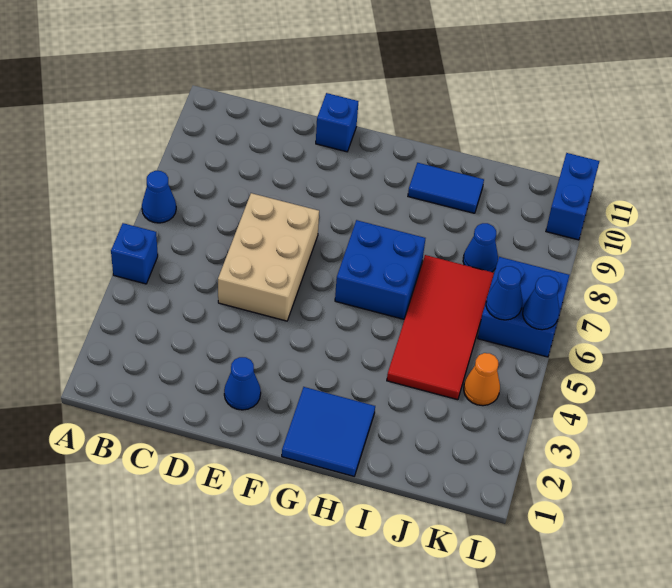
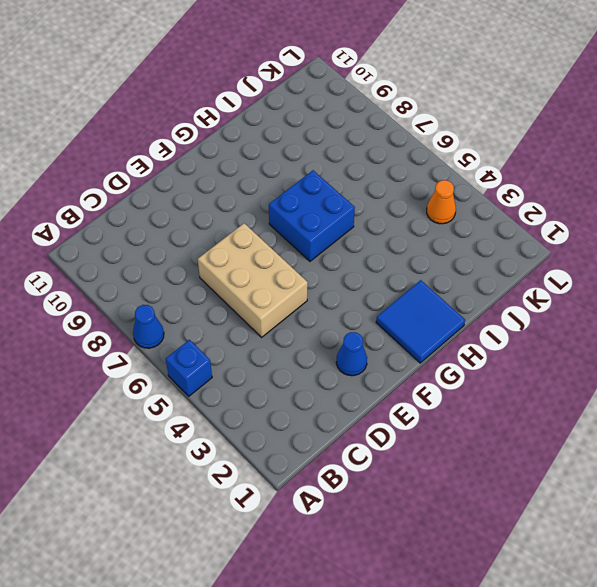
none -> blue brick E11 level 1
none -> blue tile H10:I10 level 1
none -> red tile I4:J7 level 1

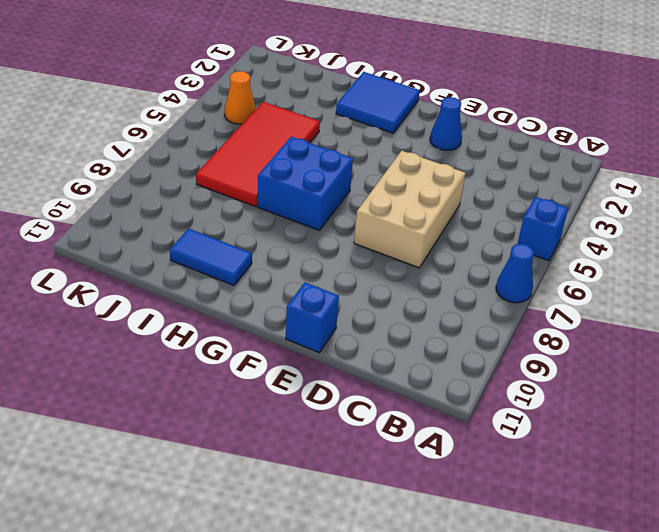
none -> blue cone J8 level 1
none -> blue brick K6:L7 level 1
none -> blue brick L10:L11 level 1

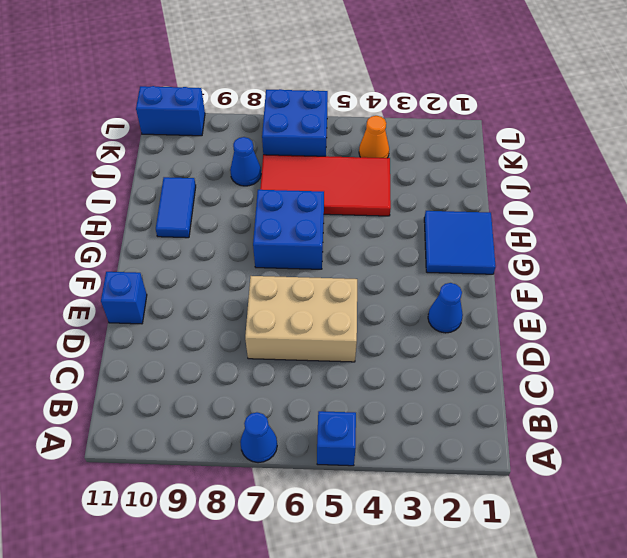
none -> blue cone K6 level 2
none -> blue cone L6 level 2

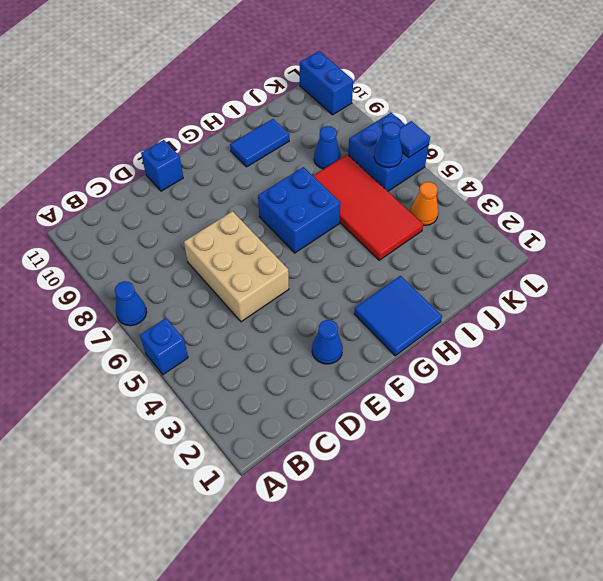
blue tile L6 level 2 -> blue cone L6 level 2

